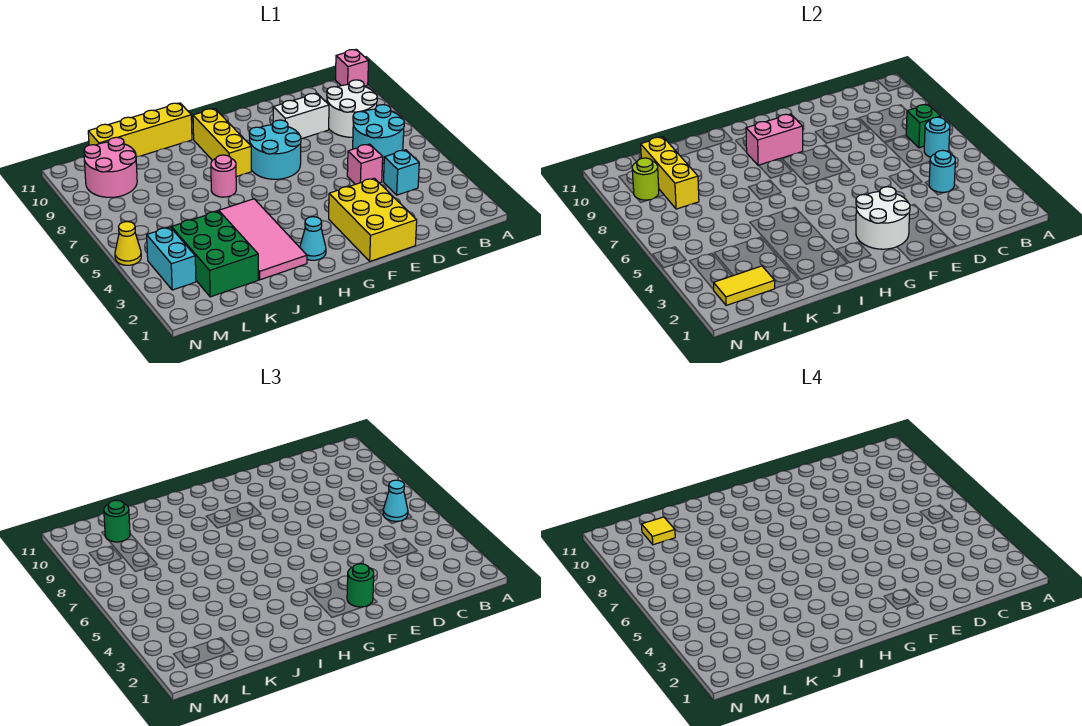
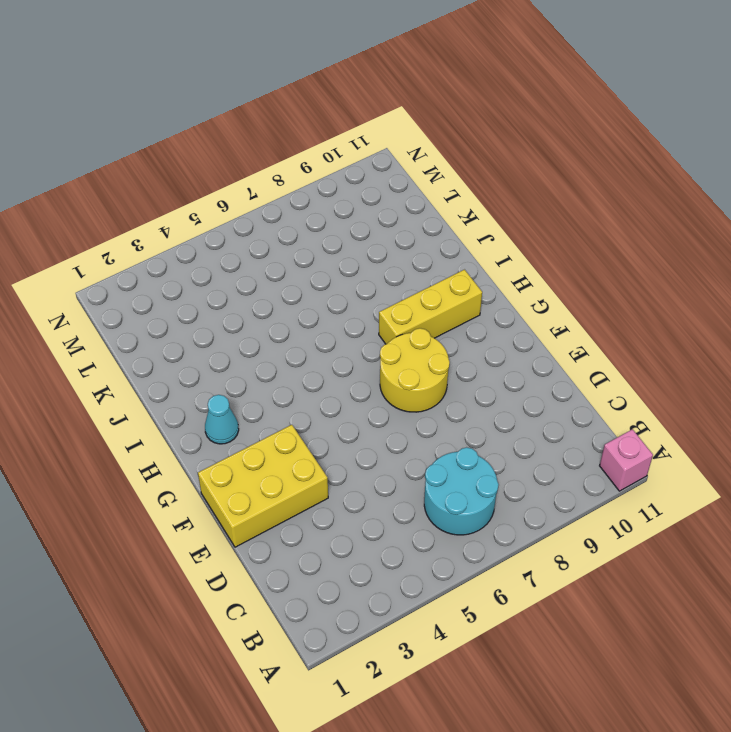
yellow round brick F7:G8 level 1 -> cyan round brick F7:G8 level 1
none -> white round brick B8:C9 level 1
none -> cyan brick C4 level 1
none -> pink brick D5 level 1

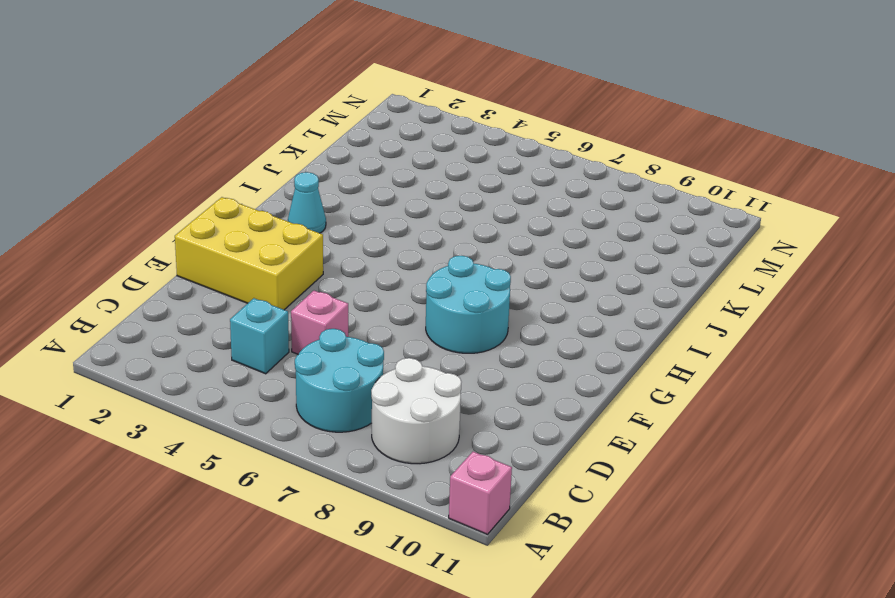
none -> white brick D9:E9 level 1
none -> yellow brick H8:H10 level 1
none -> pink tile I2:J5 level 1

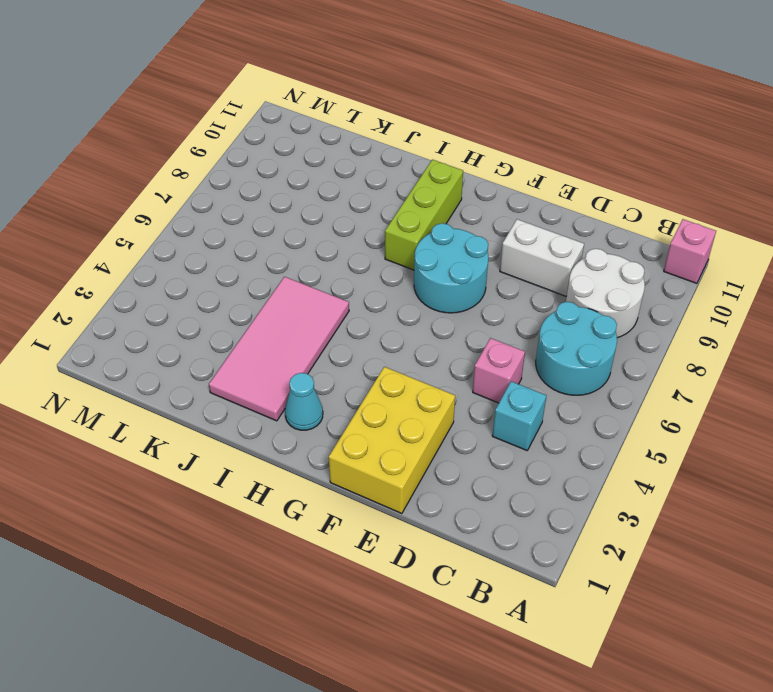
lime brick H8:H10 level 1 -> yellow brick H8:H10 level 1
none -> pink round brick I7 level 1
none -> yellow brick I11:L11 level 1
none -> green brick K2:L4 level 1

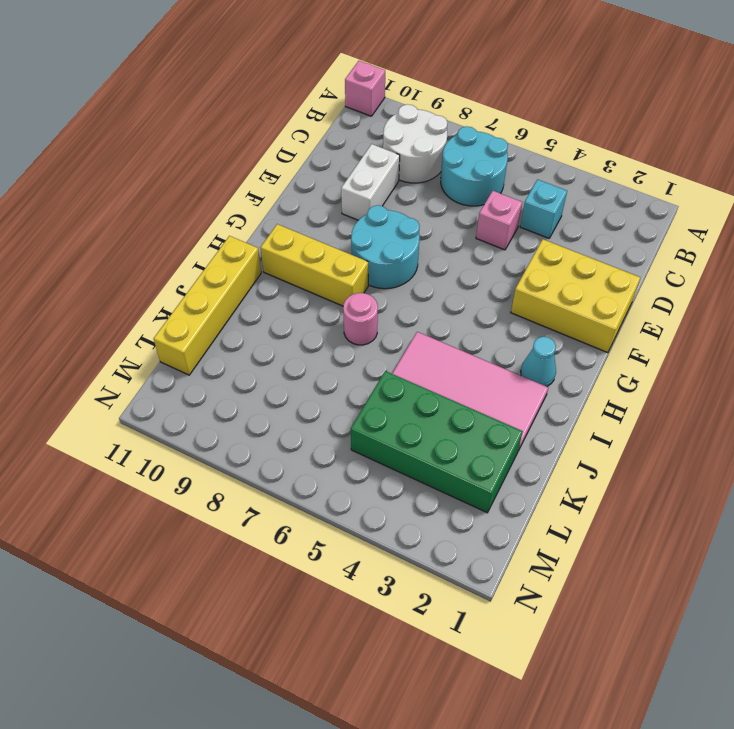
green brick K2:L5 level 1 -> green brick K2:L4 level 1
none -> pink round brick L9:M10 level 1
none -> cyan brick M3:M4 level 1
none -> yellow cone N5 level 1

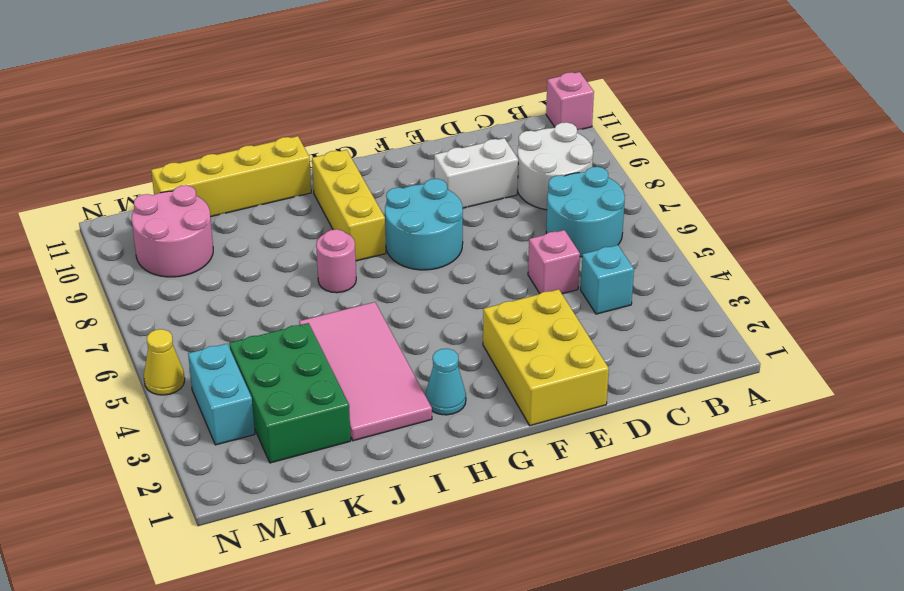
none -> cyan round brick B6 level 2
none -> green brick B7 level 2
none -> cyan round brick C4 level 2

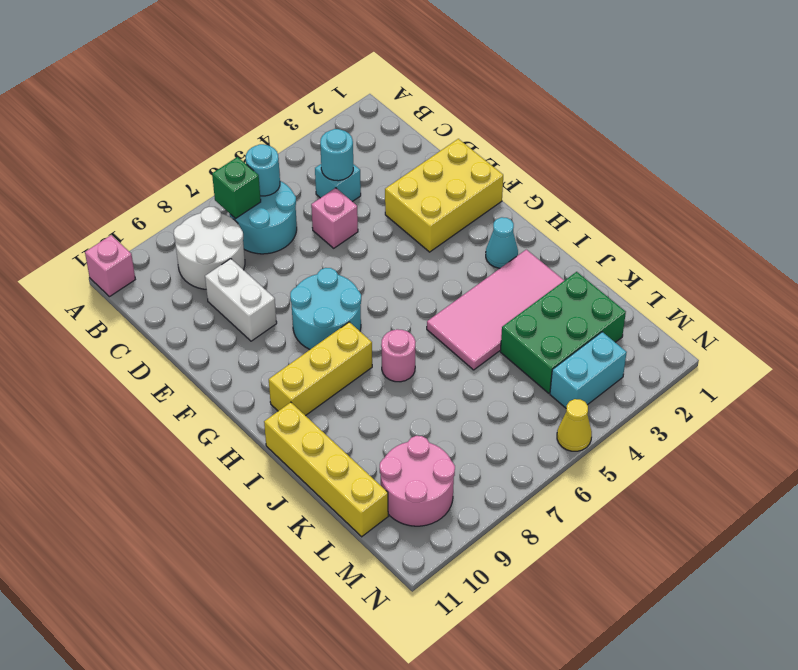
none -> white round brick F2:G3 level 2
none -> pink brick G9:H9 level 2
none -> yellow tile L2:M2 level 2

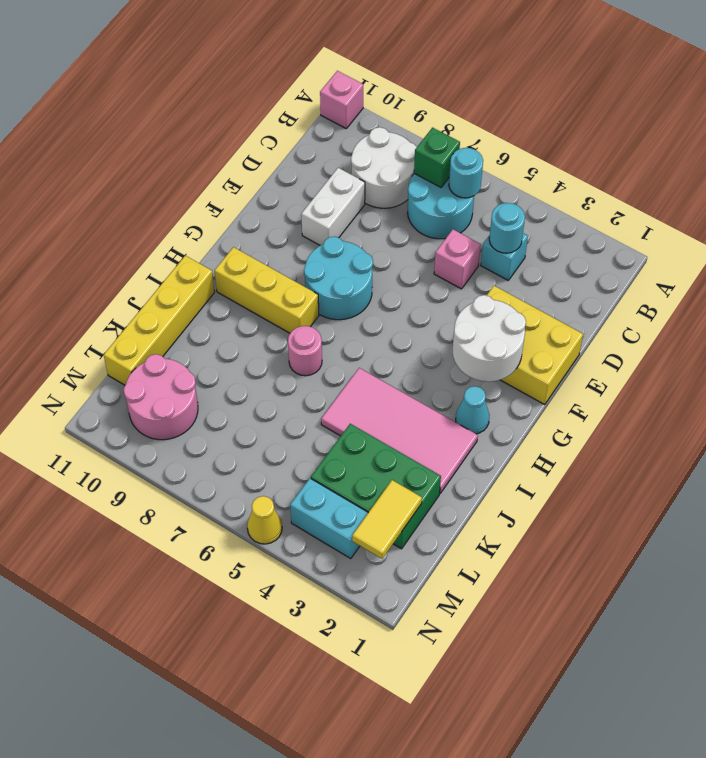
none -> pink brick G9:H9 level 2
none -> yellow brick L8:L10 level 2
none -> lime round brick M9 level 2

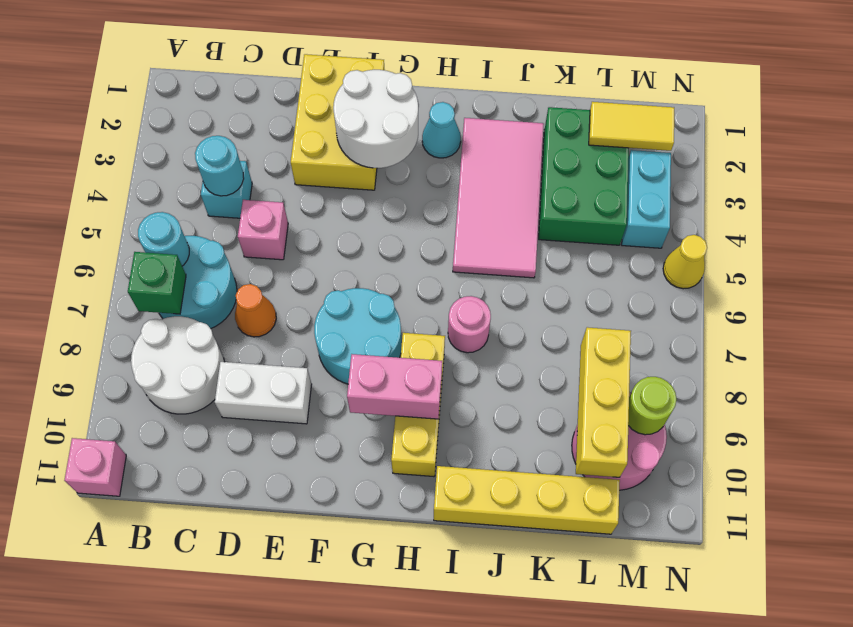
orange cone D7 level 1 -> none
none -> cyan cone B6 level 3
none -> green round brick F2 level 3
none -> green round brick L10 level 3

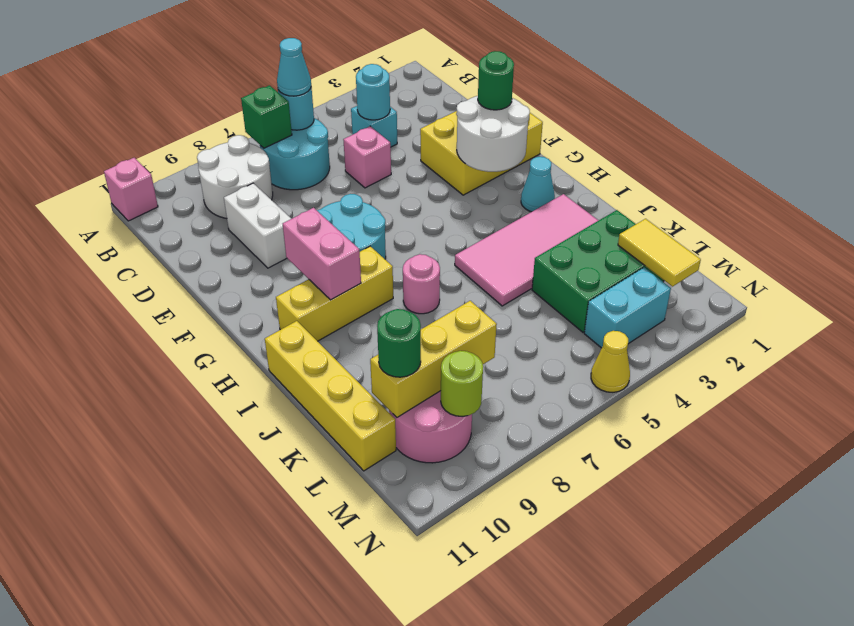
none -> yellow tile L10 level 4

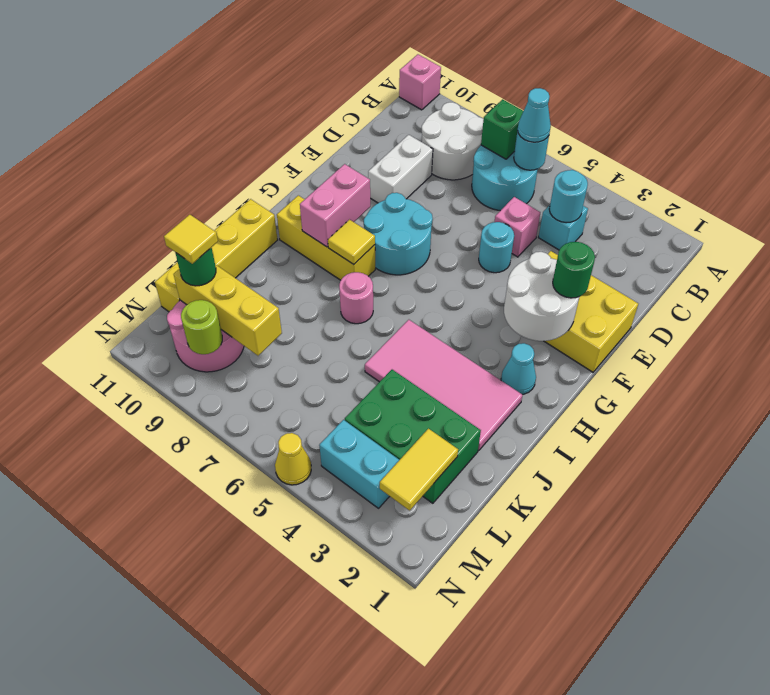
cyan round brick E5 level 1 -> none
yellow tile H8 level 2 -> none

